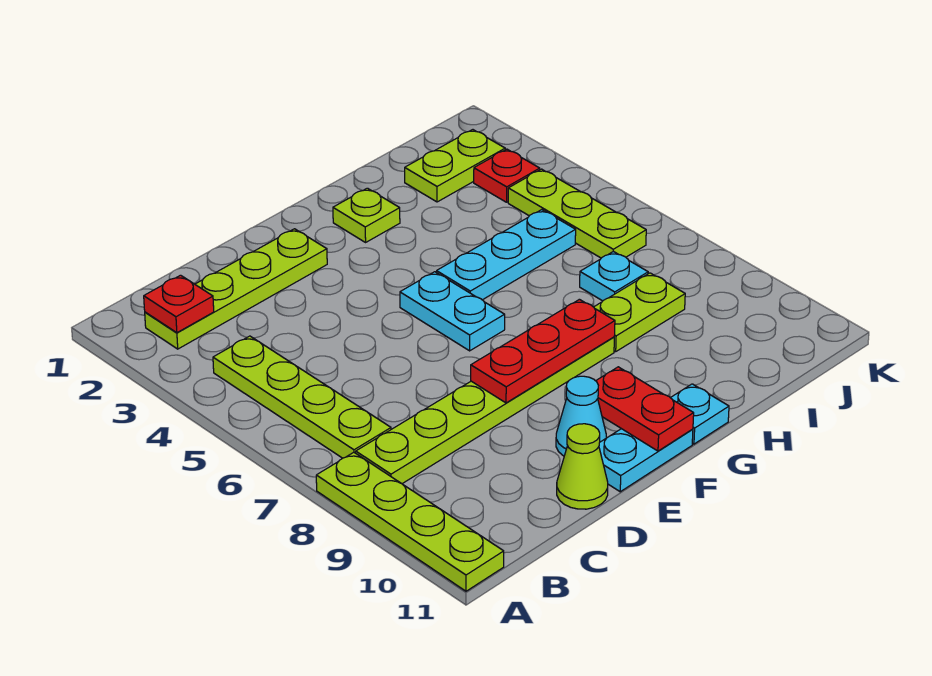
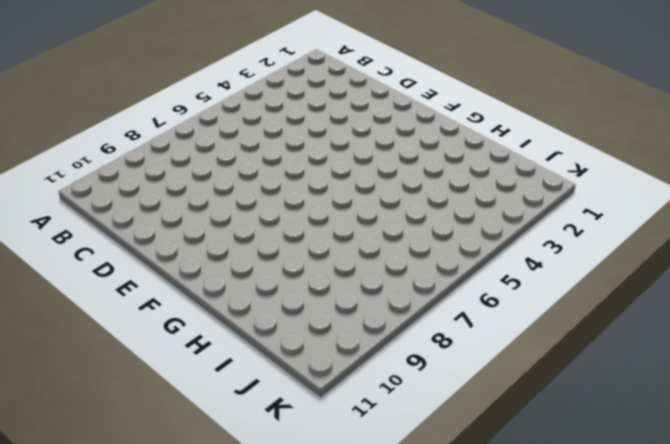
none -> lime plate A8:A11 level 1
none -> lime plate B2:E2 level 1
none -> lime plate B4:B7 level 1

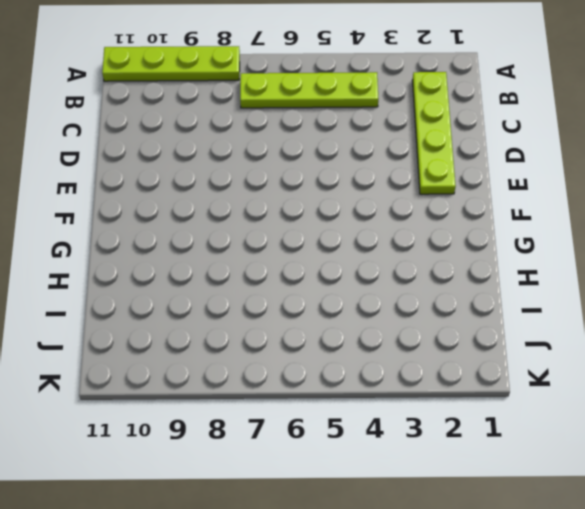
none -> lime plate B8:G8 level 1
none -> lime cone D11 level 1
none -> cyan cone E10 level 1

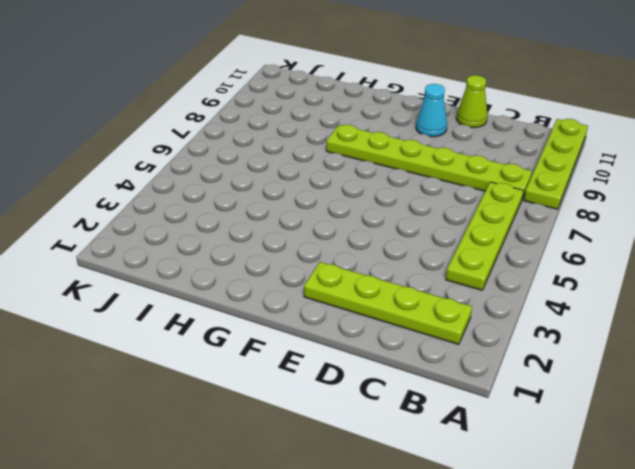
none -> cyan plate E11:F11 level 1
none -> cyan plate F5:F6 level 1
none -> lime plate G2 level 1

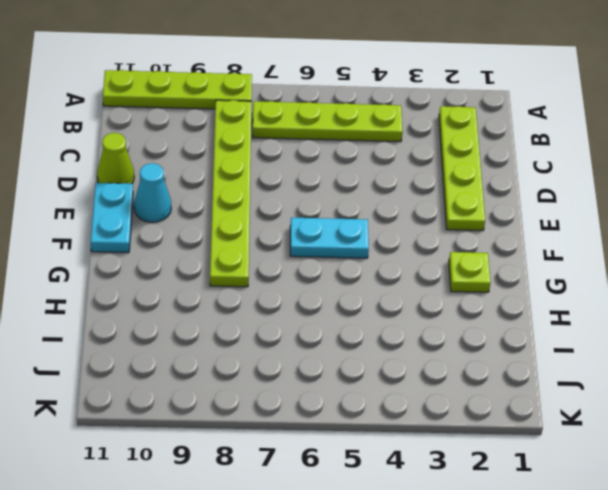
none -> cyan plate G5:I5 level 1
none -> cyan plate G11 level 1
none -> lime plate H8:I8 level 1

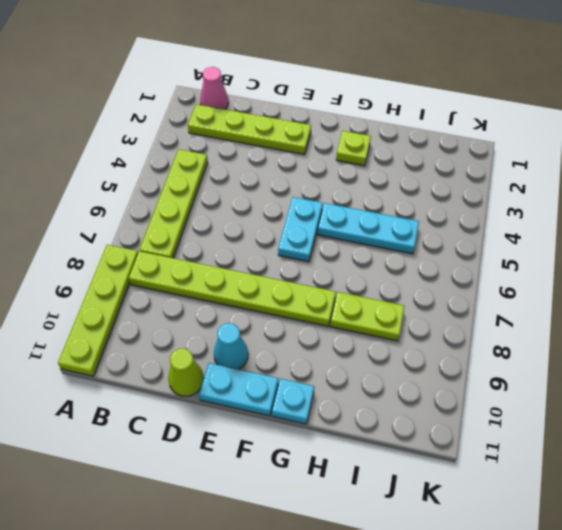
pink cone B1 level 1 -> none
none -> lime plate I2:J2 level 1
none -> cyan plate I7 level 1
none -> red plate J3 level 1

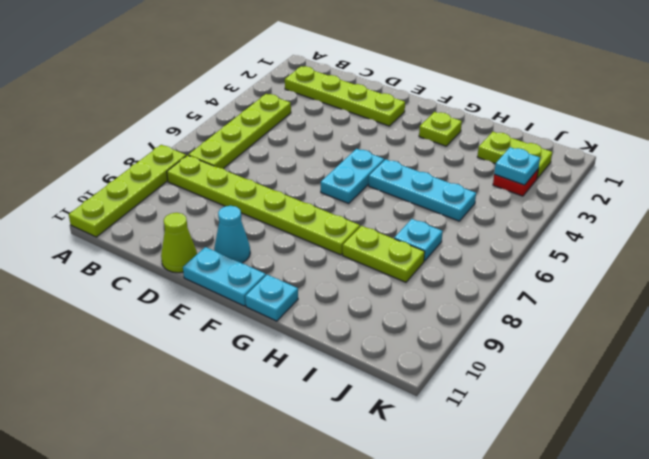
cyan plate J3 level 2 -> none
none -> lime plate J4:J6 level 1
none -> red plate B2 level 2
none -> red plate E8:G8 level 2

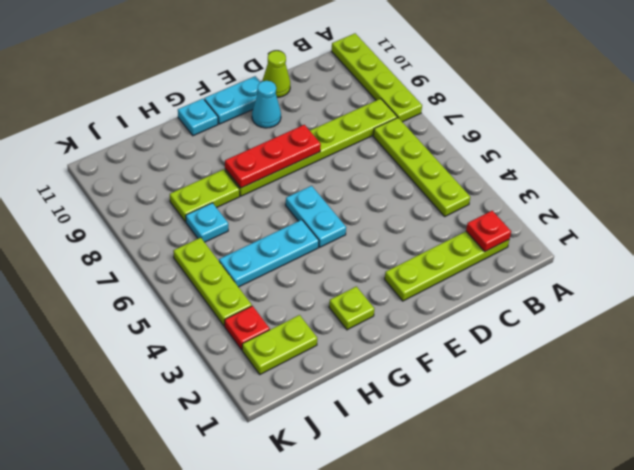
none -> red plate F10:F11 level 2

